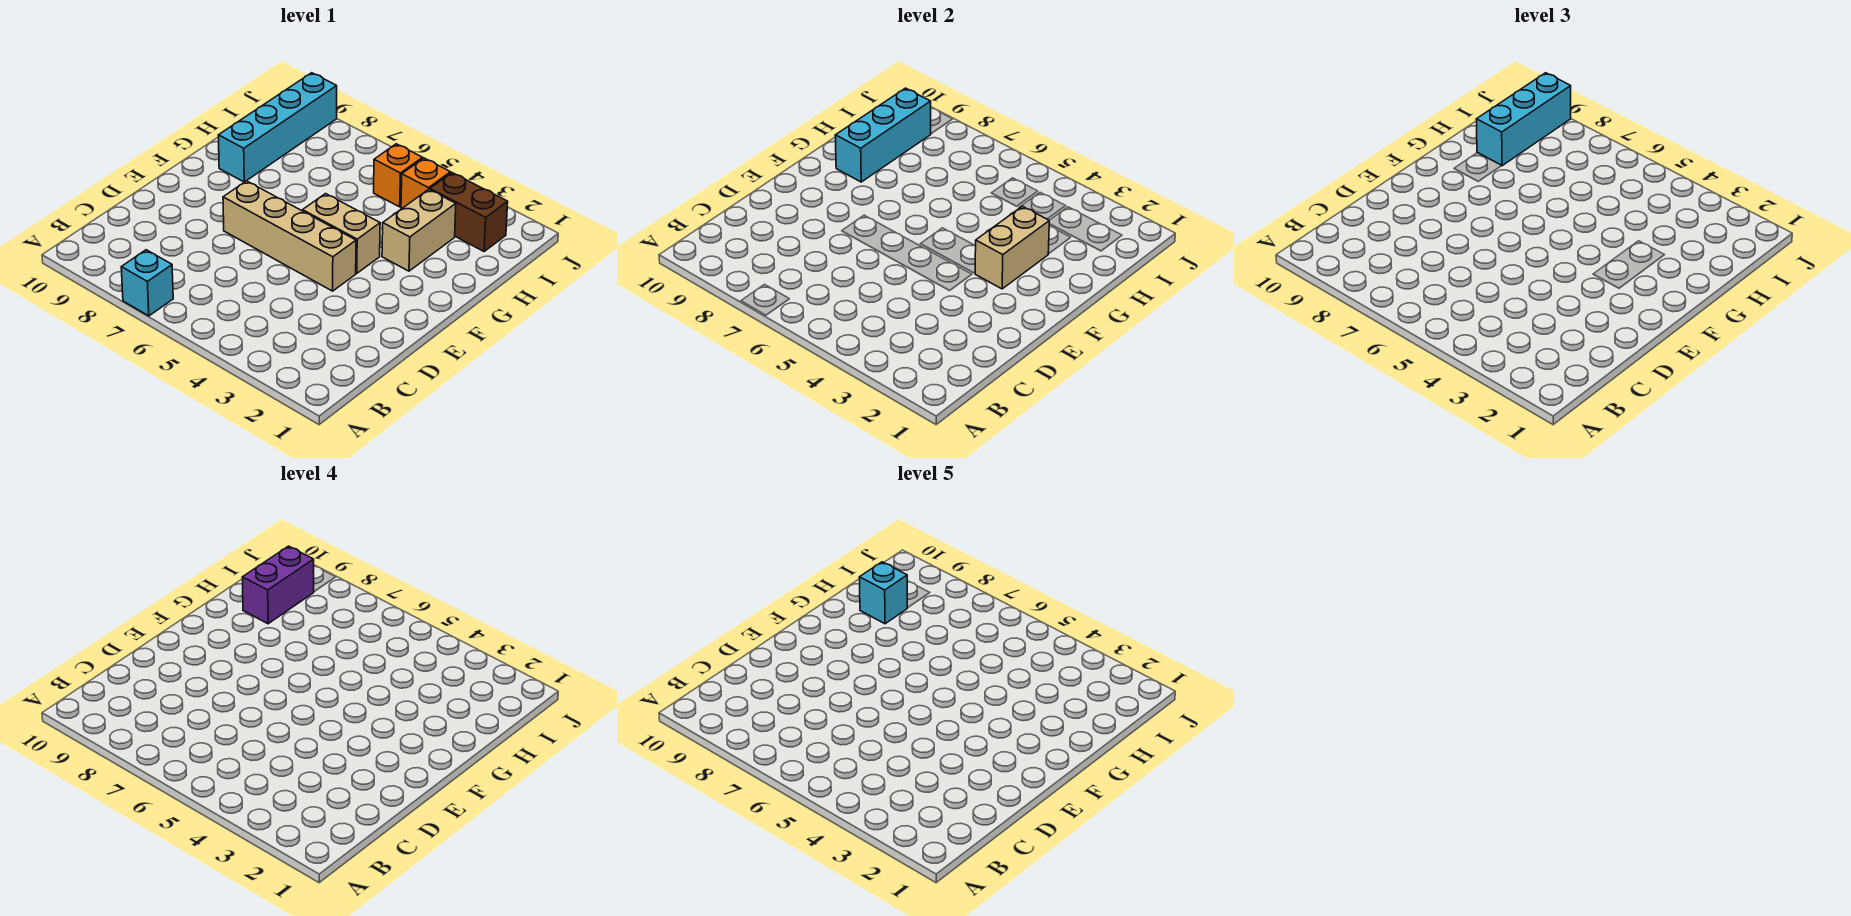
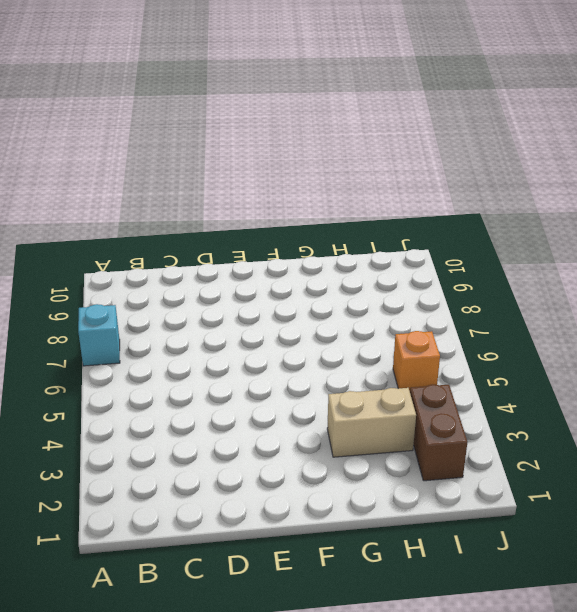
none -> tan brick E4:E7 level 1
none -> tan brick F4:F5 level 1
none -> cyan brick G9:J9 level 1

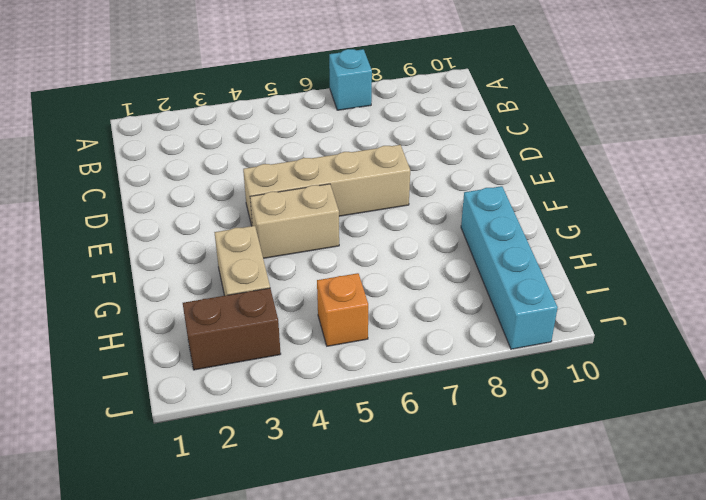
none -> orange brick I4 level 1
none -> tan brick F3:G3 level 2
none -> cyan brick G9:I9 level 2

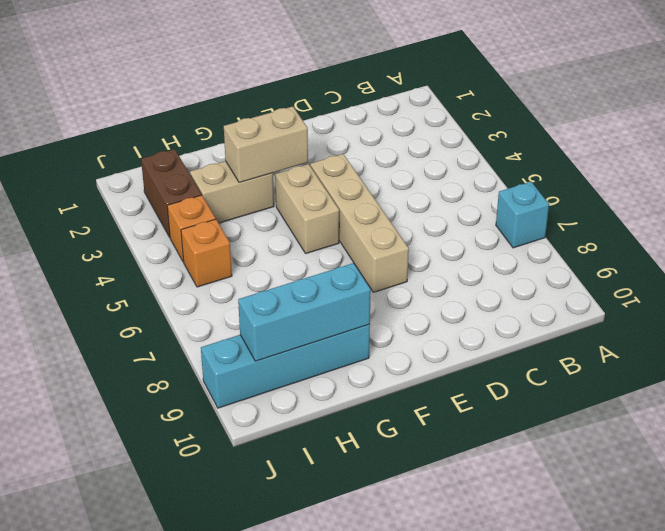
none -> cyan brick H9:J9 level 3
none -> purple brick H9:I9 level 4
none -> cyan brick H9 level 5

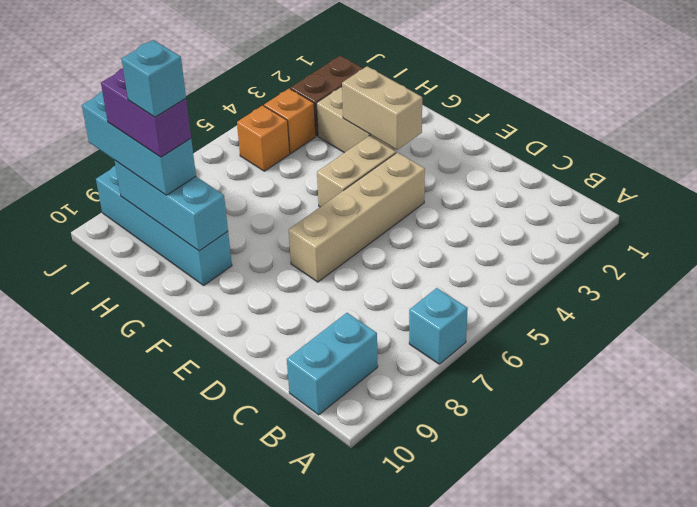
cyan brick B9:B10 level 1 -> none

